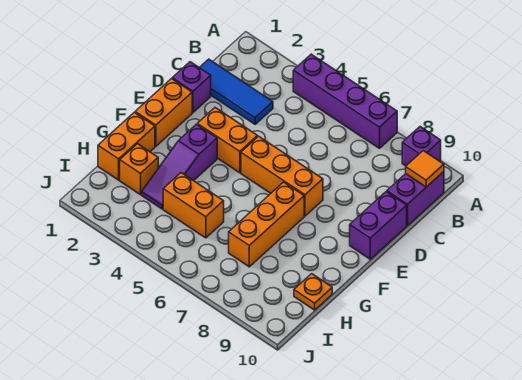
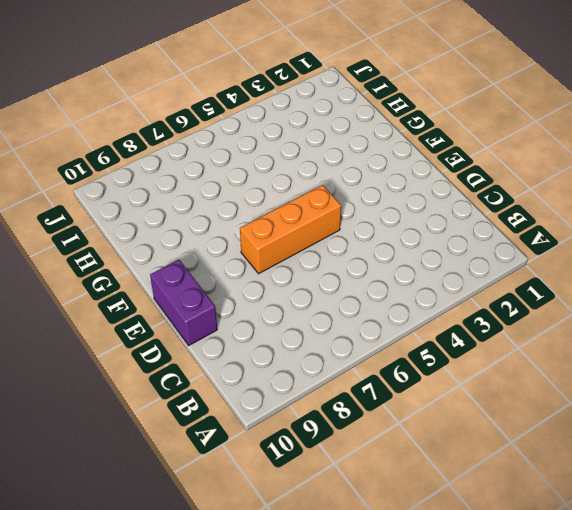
none -> purple brick A4:A7 level 1
none -> purple brick A9 level 1
none -> purple brick B10:C10 level 1

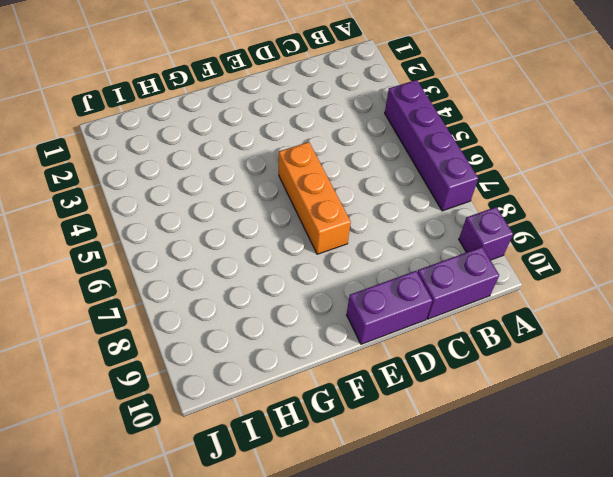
none -> blue tile C1:C3 level 1
none -> purple brick D1 level 1
none -> orange brick E1:F1 level 1

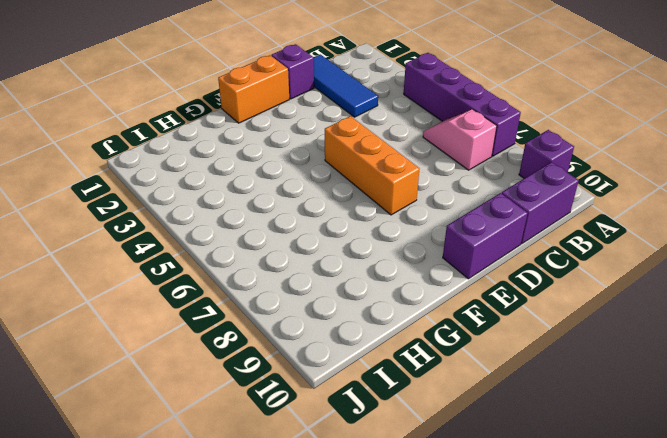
pink slope B6:B7 level 1 top 7 -> none
none -> orange brick E3:E4 level 1
none -> purple slope F3:H3 level 1 top F
none -> orange brick F7:H7 level 1

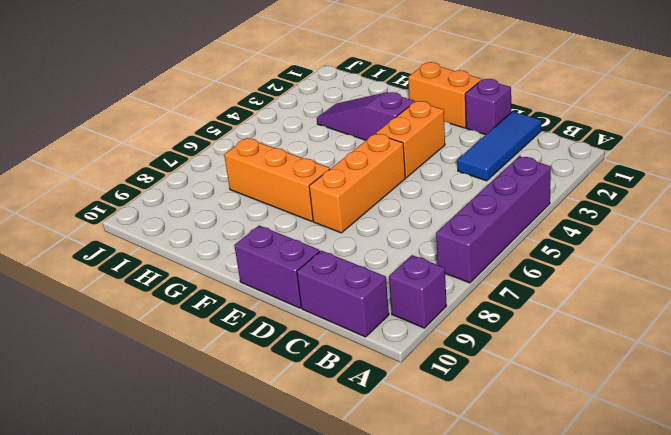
none -> orange brick G1:H1 level 1
none -> orange brick H2 level 1
none -> orange brick H4:H5 level 1

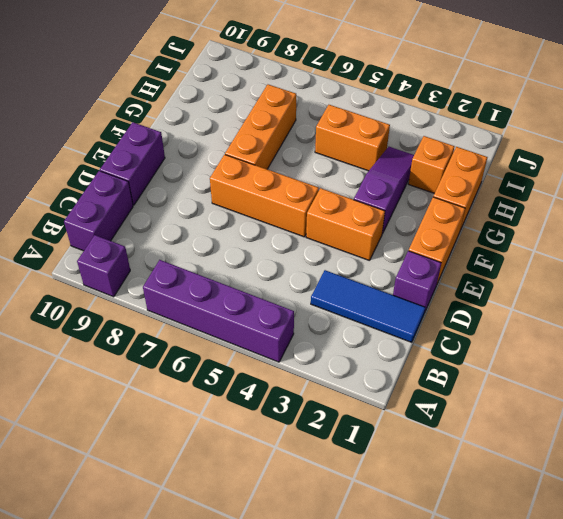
none -> orange plate H10 level 1
none -> orange tile B10 level 2

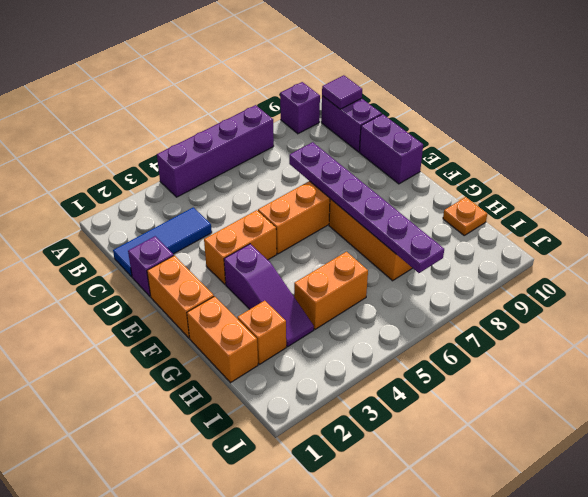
purple tile B10 level 2 -> orange tile B10 level 2
purple plate D7:I7 level 2 -> none

